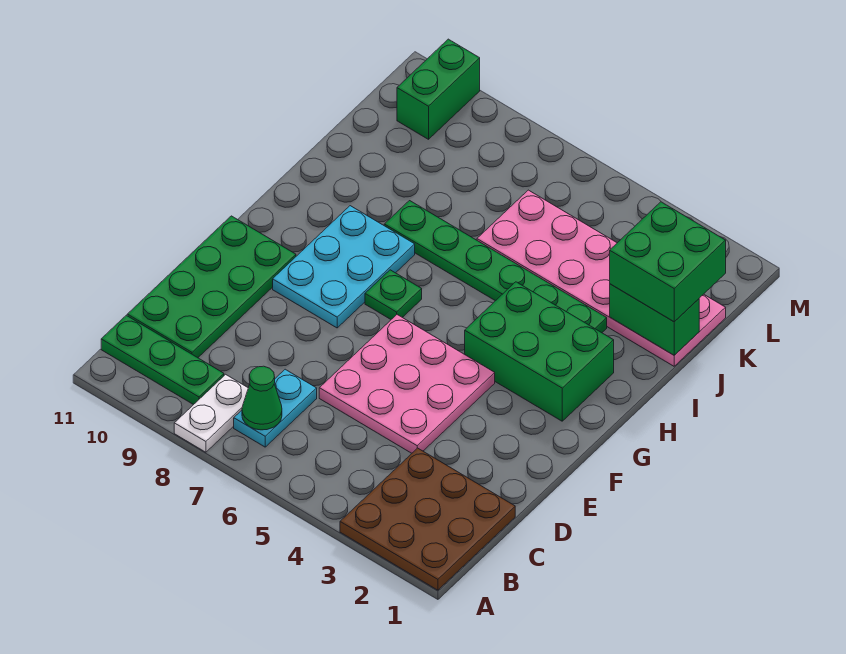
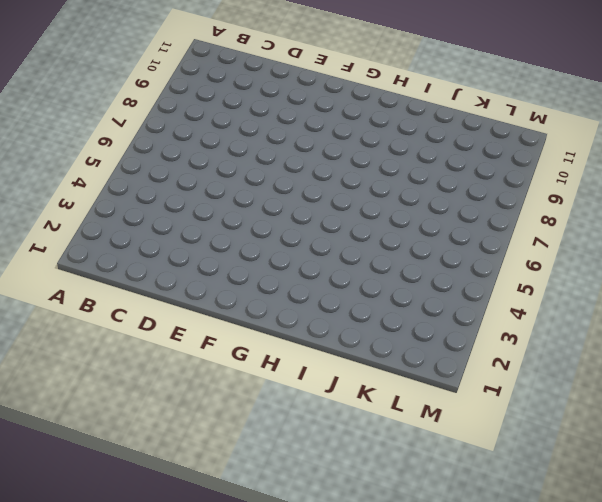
none -> brown plate A1:C3 level 1
none -> white plate A8:B8 level 1
none -> cyan plate B7:C7 level 1

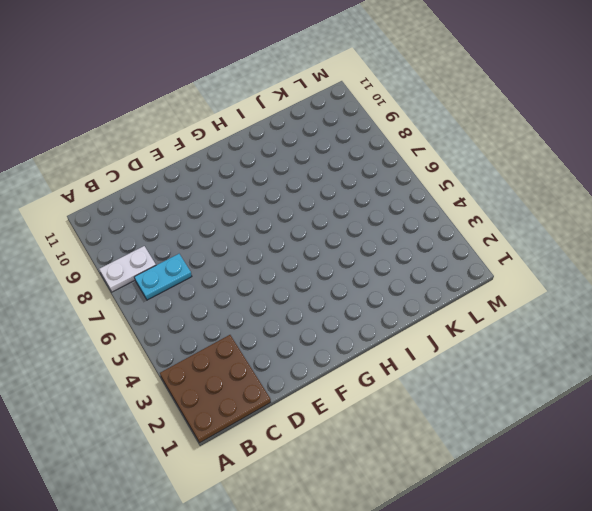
none -> green plate B9:B11 level 1
none -> green plate C10:F11 level 1
none -> pink plate D4:F6 level 1

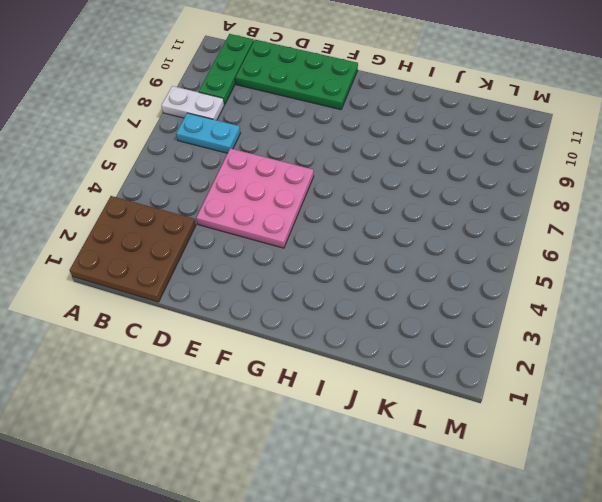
none -> cyan plate F8:H9 level 1
none -> green brick G2:H4 level 1
none -> green plate G7 level 1

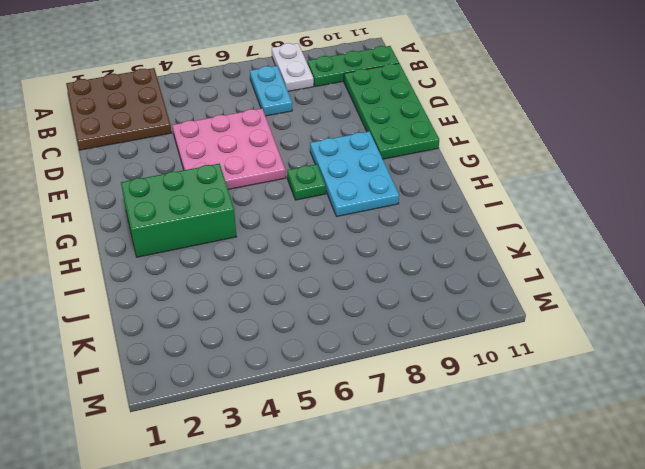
none -> green plate I3:I8 level 1
none -> pink plate J1:K6 level 1
none -> green brick L10:M10 level 1

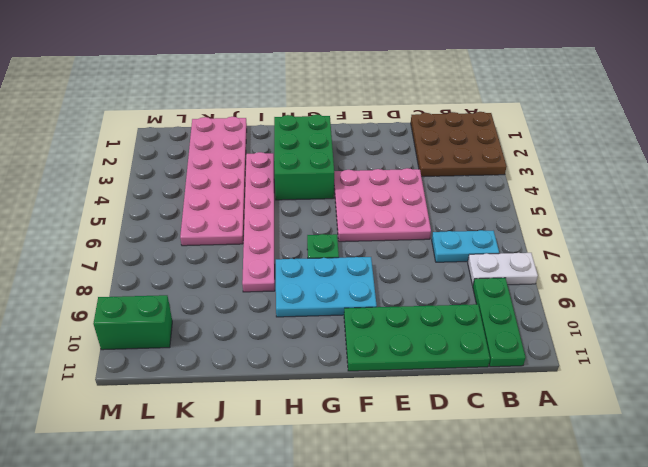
pink plate I3:I8 level 1 -> green plate I3:I8 level 1
none -> green cone B7 level 2
none -> green brick J1:J2 level 2
none -> green brick J1:K2 level 3

